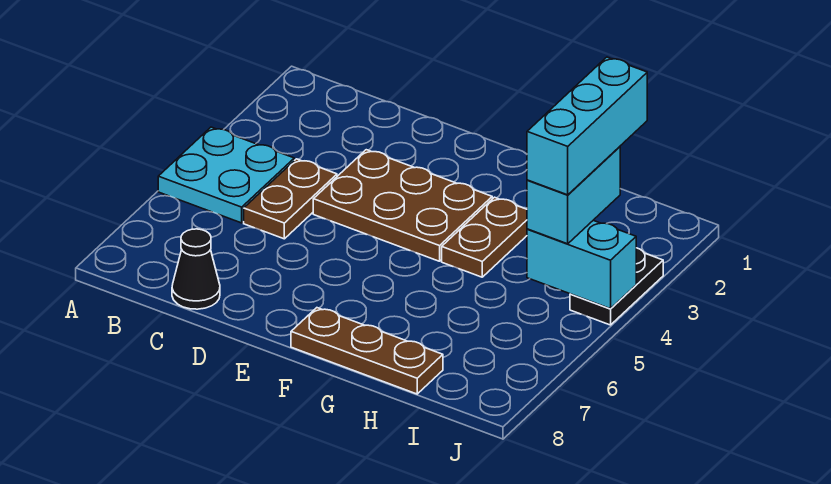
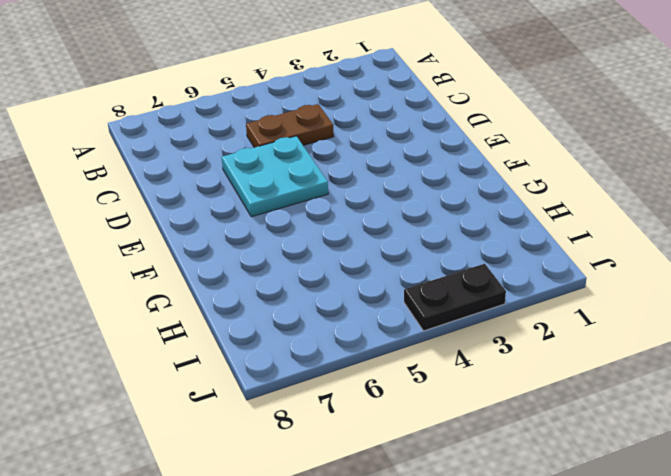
cyan plate D5:E6 level 1 -> cyan plate A4:B5 level 1
none -> black cone C8 level 1
none -> brown plate D3:F4 level 1

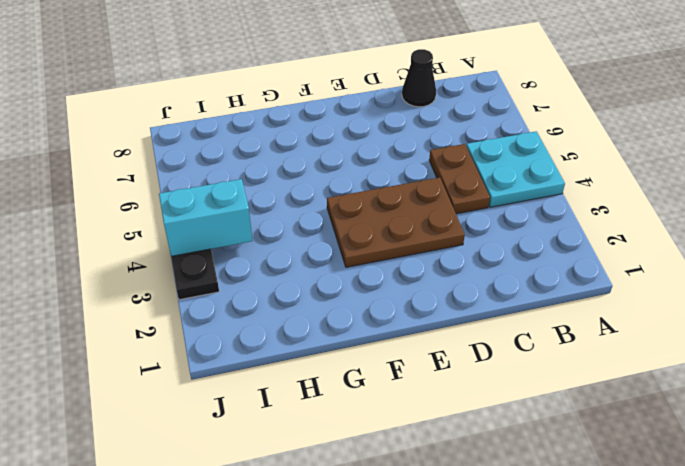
none -> brown plate F8:H8 level 1
none -> brown plate G3:G4 level 1

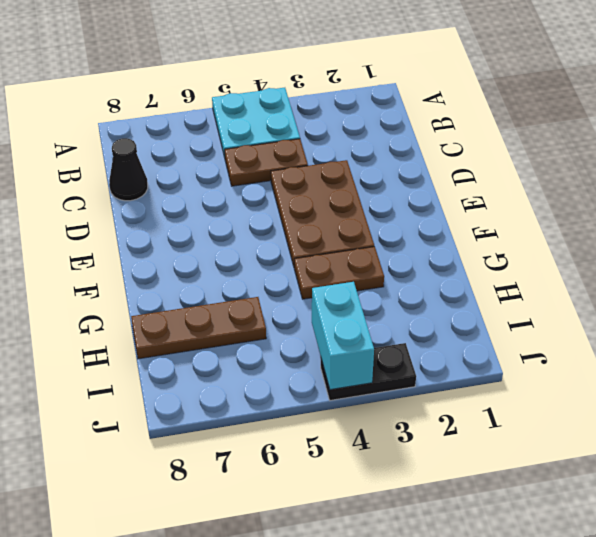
brown plate H6:H8 level 1 -> brown plate F8:H8 level 1
none -> cyan brick I3:I4 level 3
none -> cyan brick I2:I4 level 4

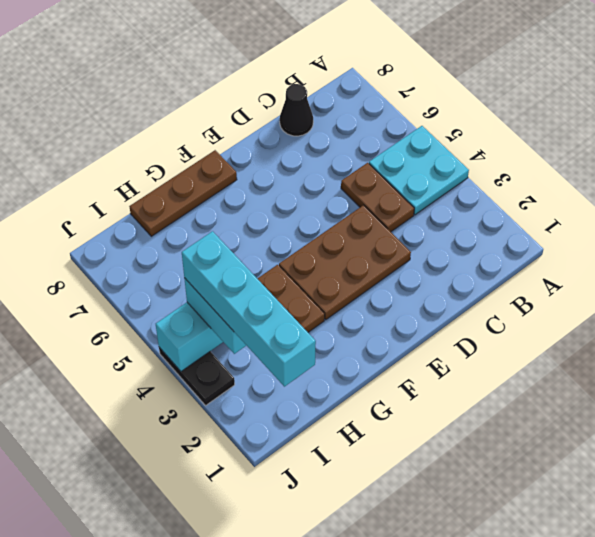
cyan brick I1:I4 level 4 -> cyan brick I2:I4 level 4

